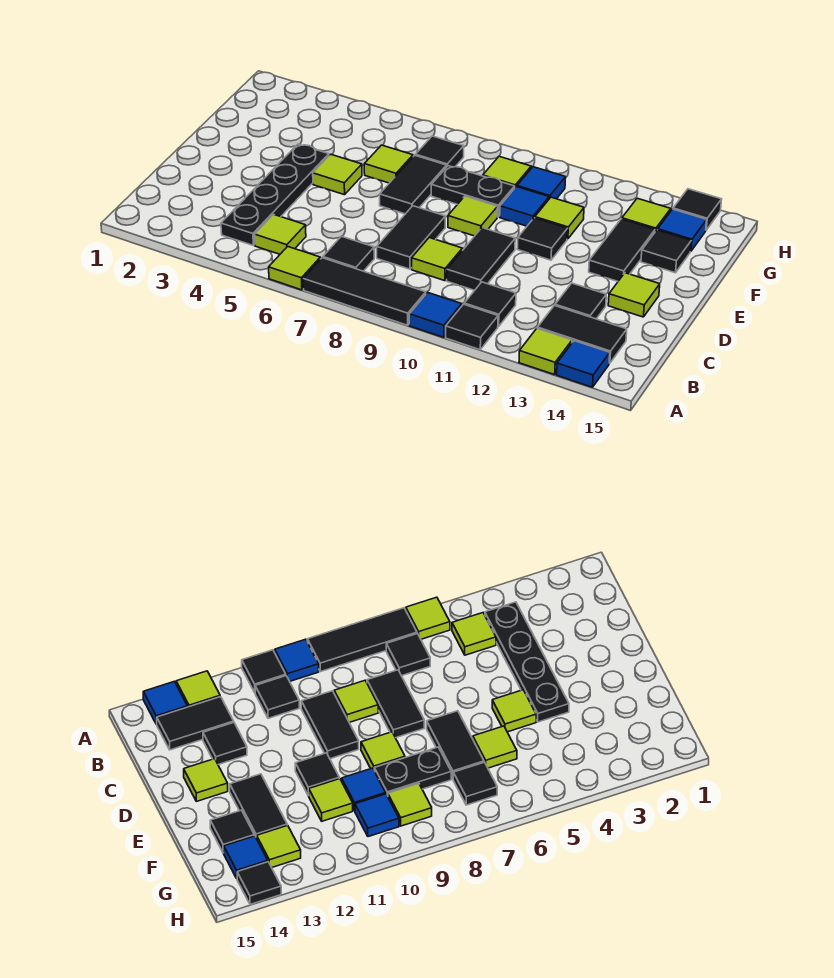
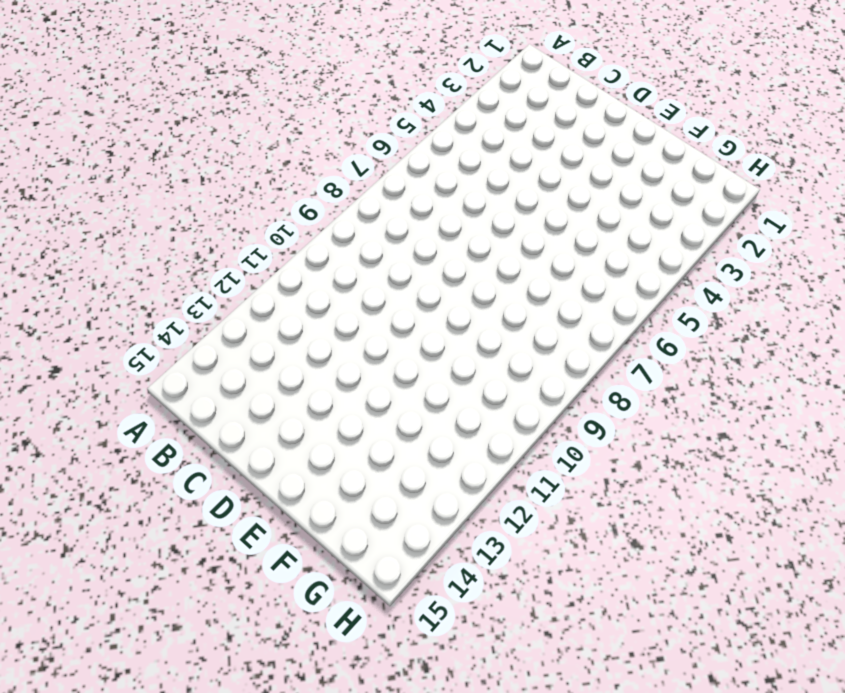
none -> lime tile A6 level 1
none -> black tile A7:A9 level 1
none -> blue tile A10 level 1
none -> black tile A11 level 1

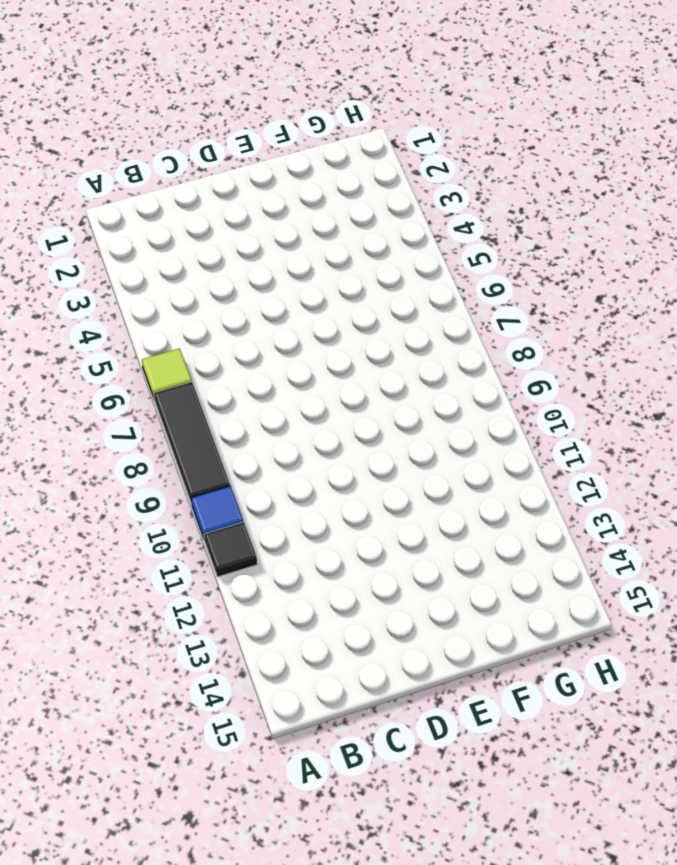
none -> lime tile A13 level 1
none -> blue tile A14 level 1
none -> black plate B4:E4 level 1
none -> lime tile B5 level 1

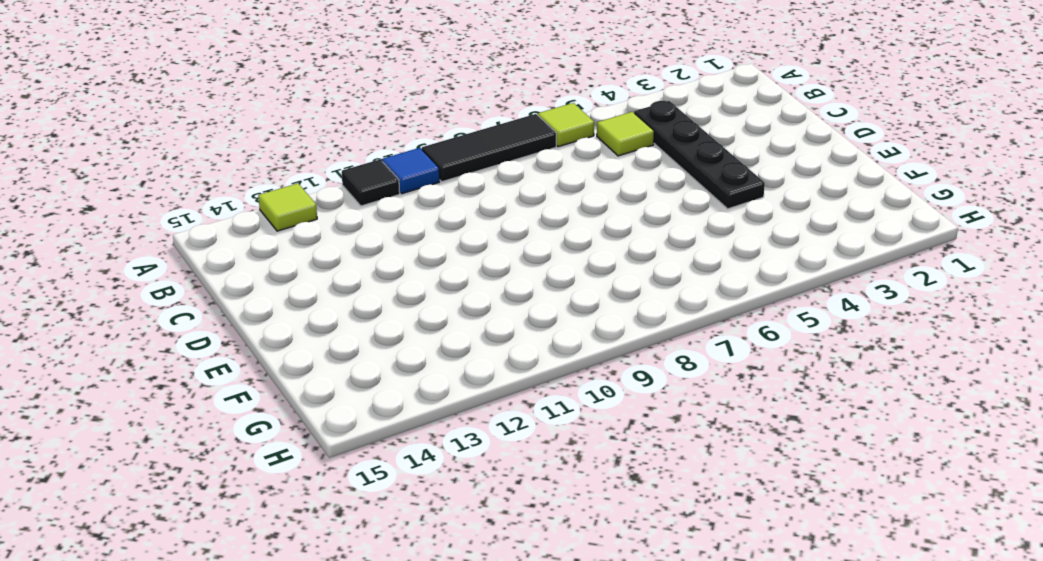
none -> blue tile A14 level 1
none -> black tile B7 level 1
none -> black tile B11 level 1
none -> black tile B13:B14 level 1

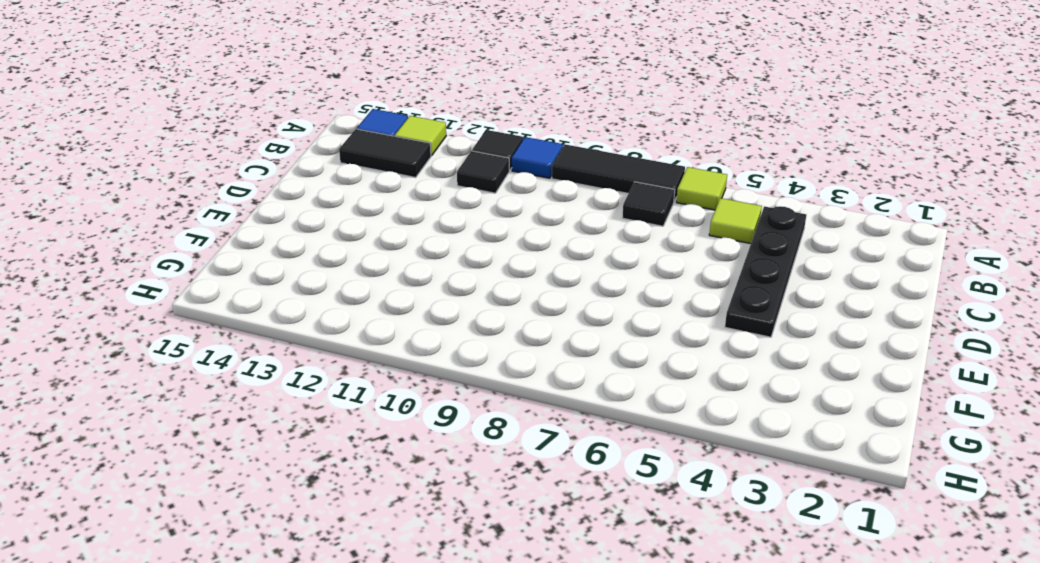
none -> black tile C8:D8 level 1
none -> lime tile C9 level 1
none -> black tile C10:D10 level 1
none -> black tile C13 level 1

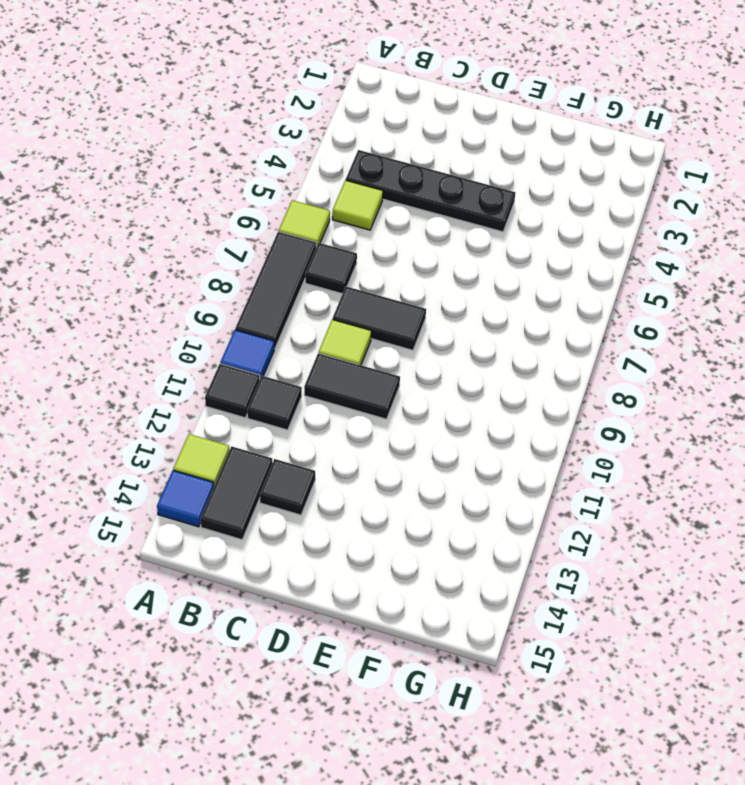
none -> lime tile D14 level 1
none -> lime tile E5 level 1
none -> black tile E7:F7 level 1
none -> lime tile E9 level 1

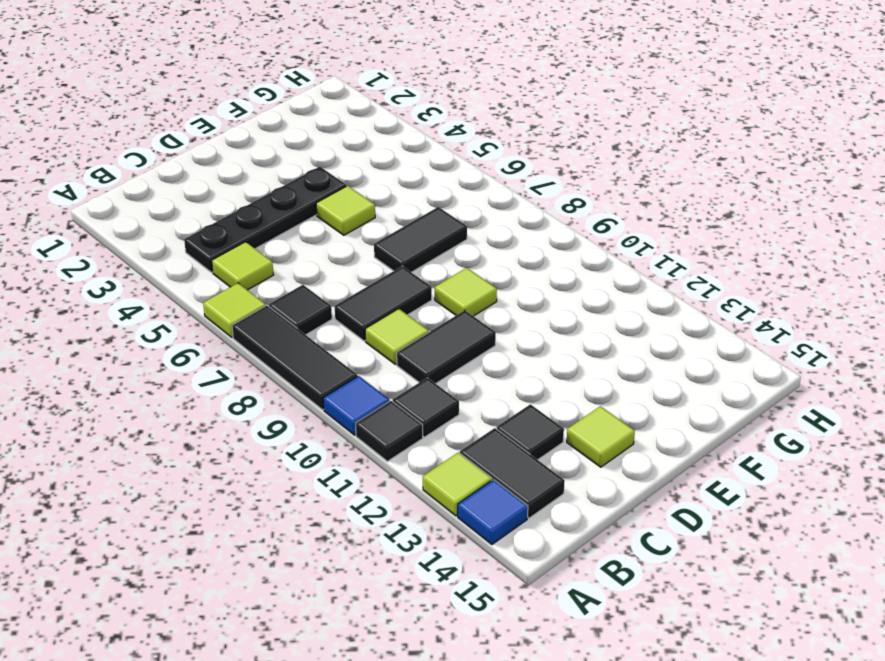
none -> black tile E11 level 1
none -> black tile E13:F13 level 1
none -> lime tile F6 level 1
none -> black plate F8:F9 level 1

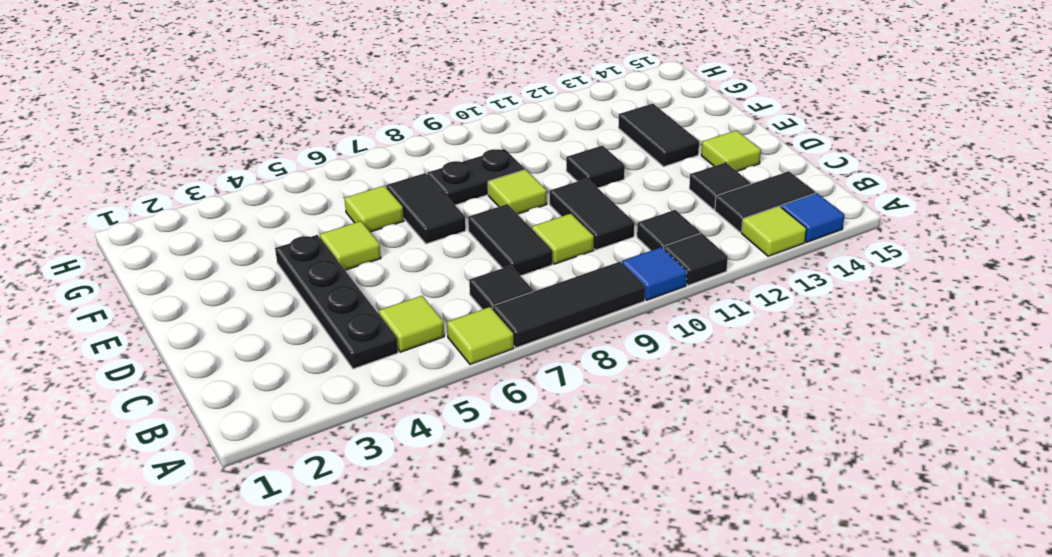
none -> blue tile F10 level 1
none -> lime tile F11 level 1
none -> black tile F14 level 1
none -> black tile G7 level 1

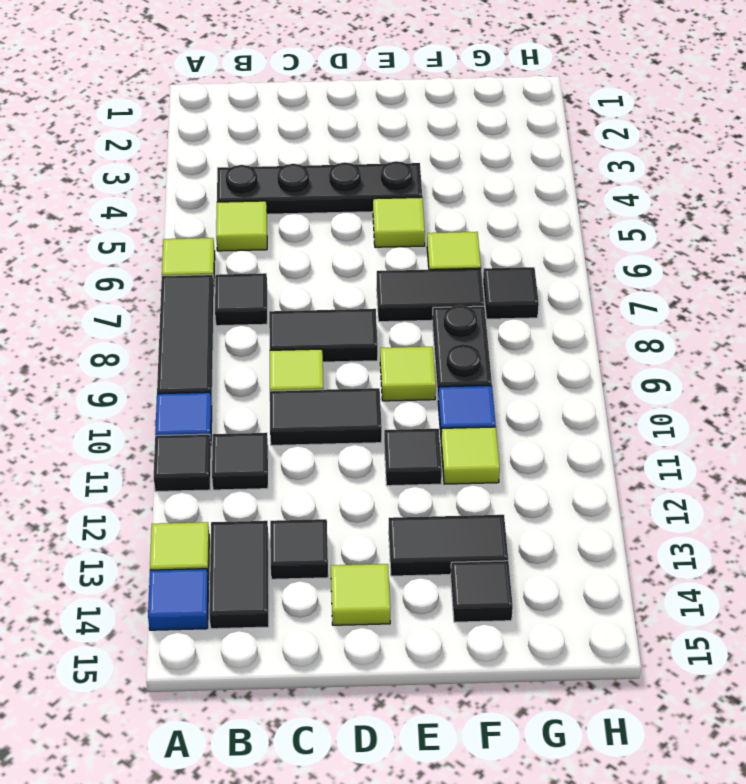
none -> lime tile G9 level 1
none -> blue tile G10 level 1
none -> lime tile G13 level 1
none -> blue tile G14 level 1

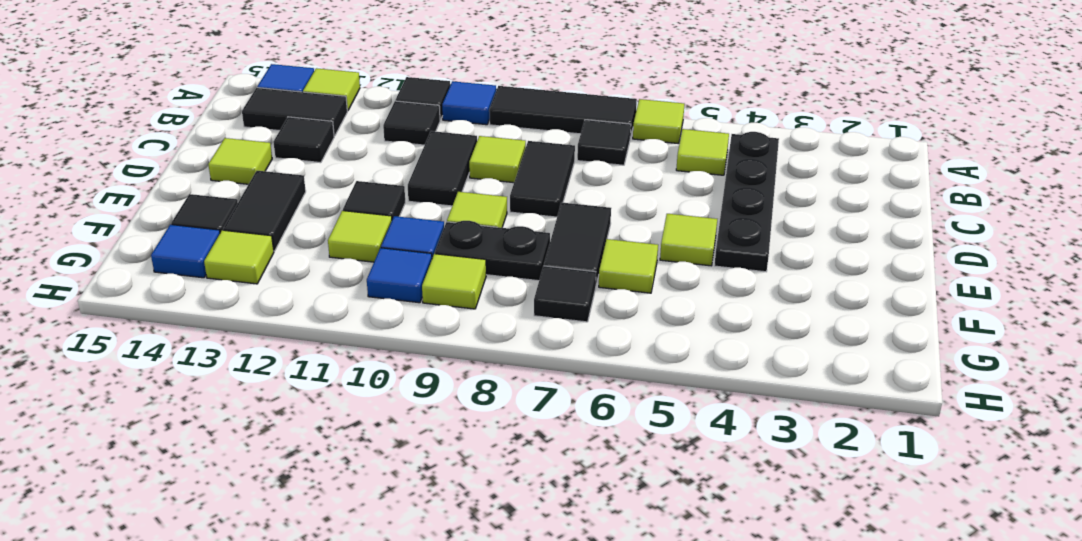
none -> black tile H14 level 1

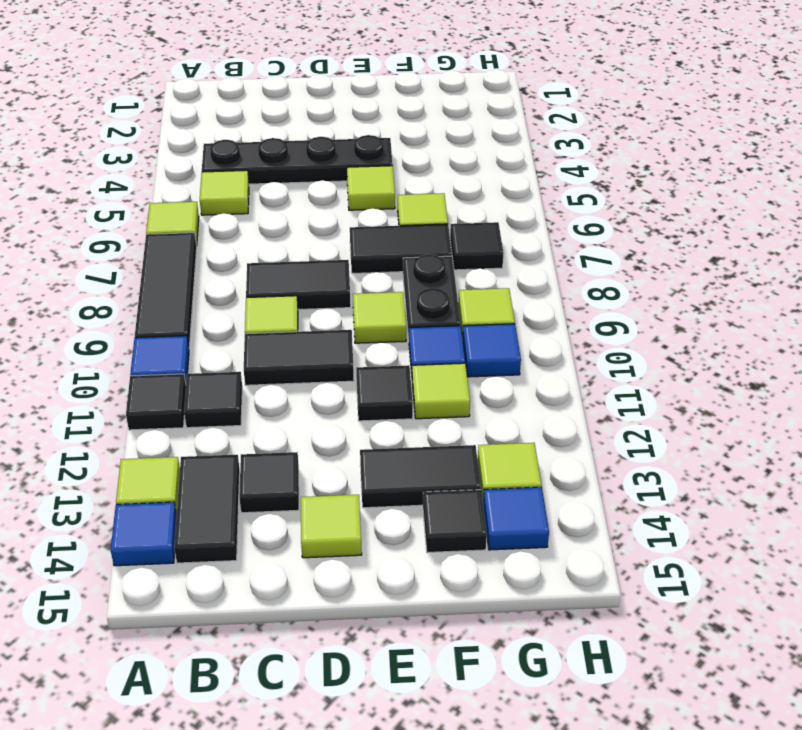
none -> black tile B7 level 1
none -> black tile H14 level 1

